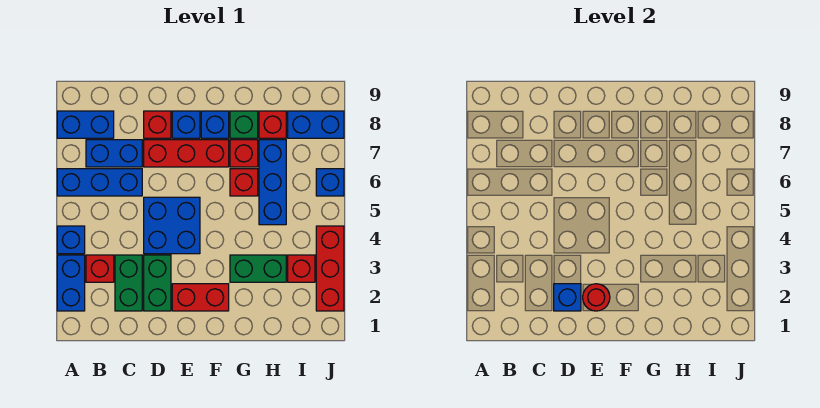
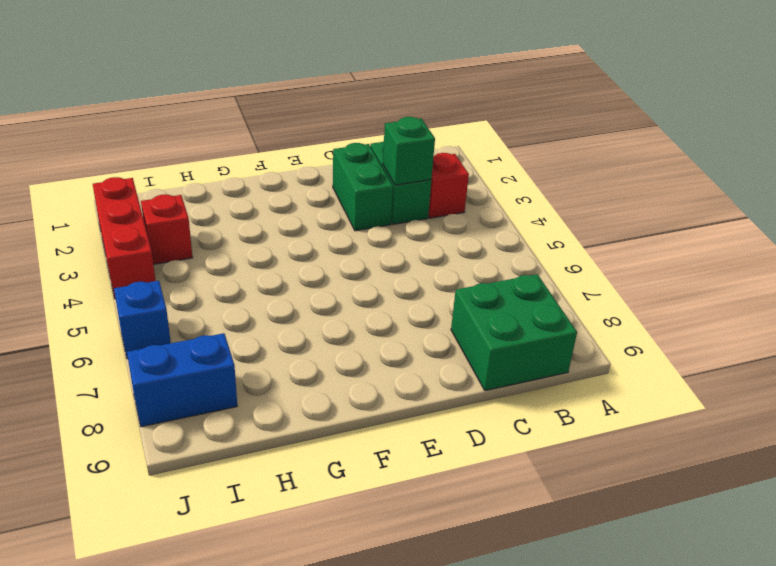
green brick B8:C9 level 1 -> blue brick A8:B8 level 1
green brick C3 level 2 -> green brick G8 level 1
none -> blue brick A2:A3 level 1
none -> blue brick A4 level 1
none -> blue brick A6:C6 level 1

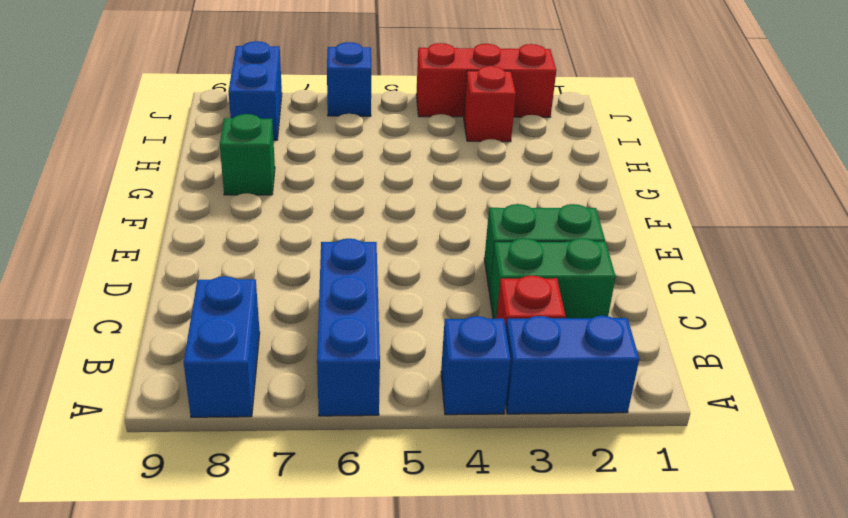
none -> blue brick B7:C7 level 1
none -> blue brick D4:E5 level 1
none -> red brick D7:F7 level 1

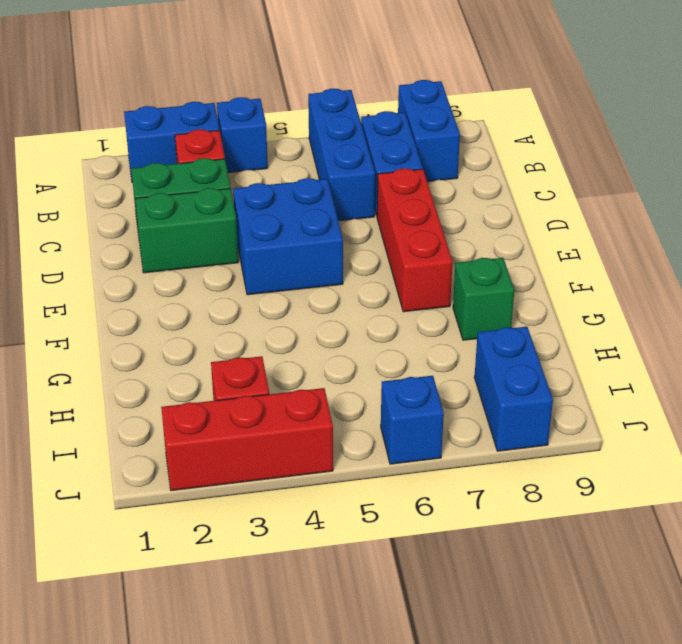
none -> red brick D8 level 1
none -> red brick E2:F2 level 1
none -> blue brick E8 level 1

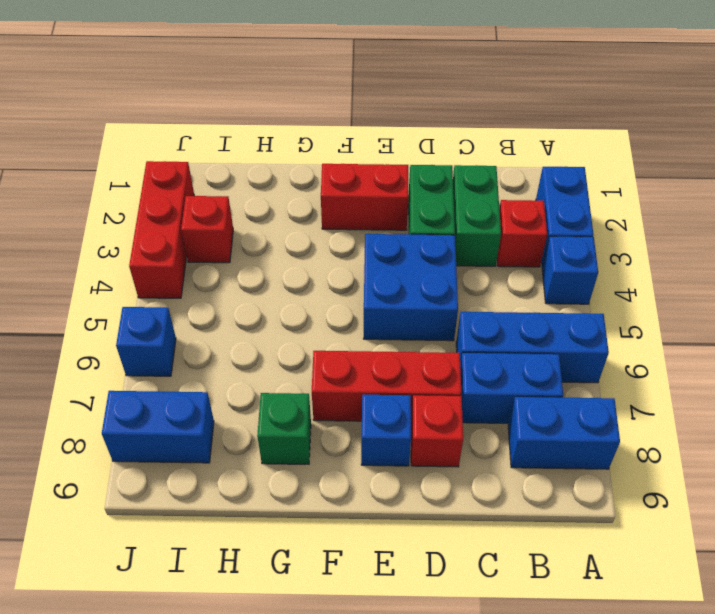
none -> blue brick F8 level 1
none -> green brick G3:H3 level 1
none -> red brick G6 level 1

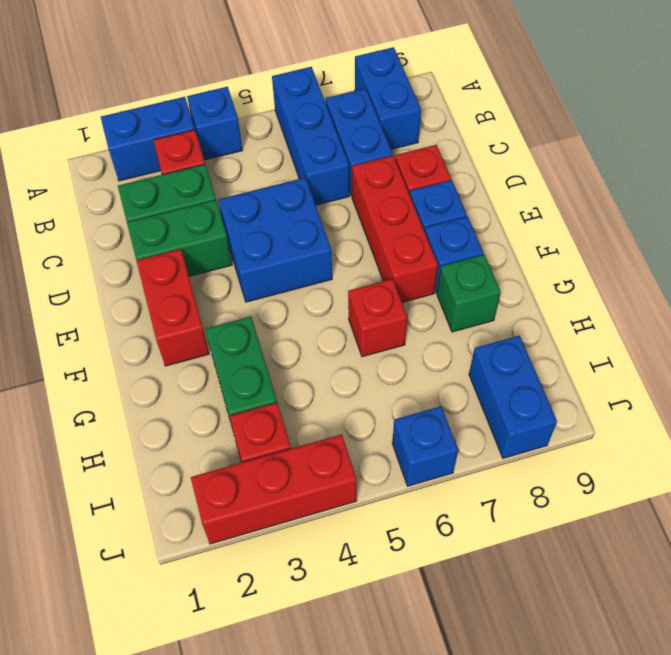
none -> red brick G7 level 1
none -> blue brick H5:H7 level 1
none -> red brick H8 level 1

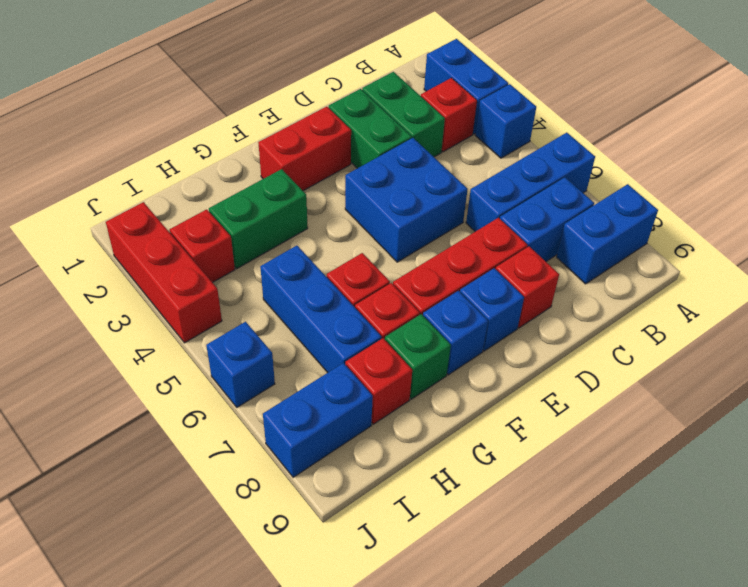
none -> blue brick D2 level 2
none -> red round brick E2 level 2

